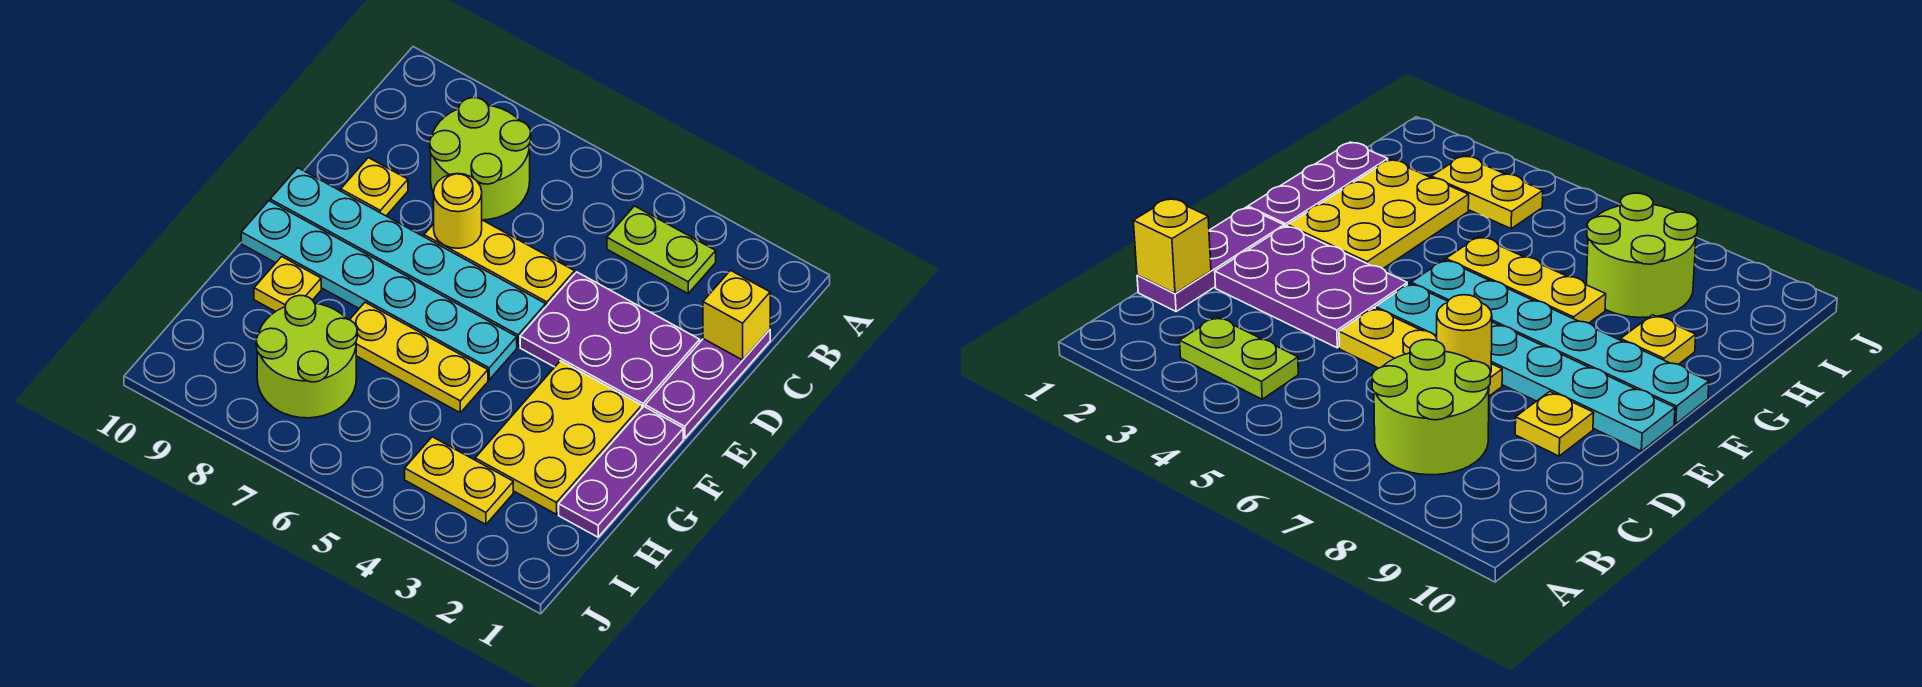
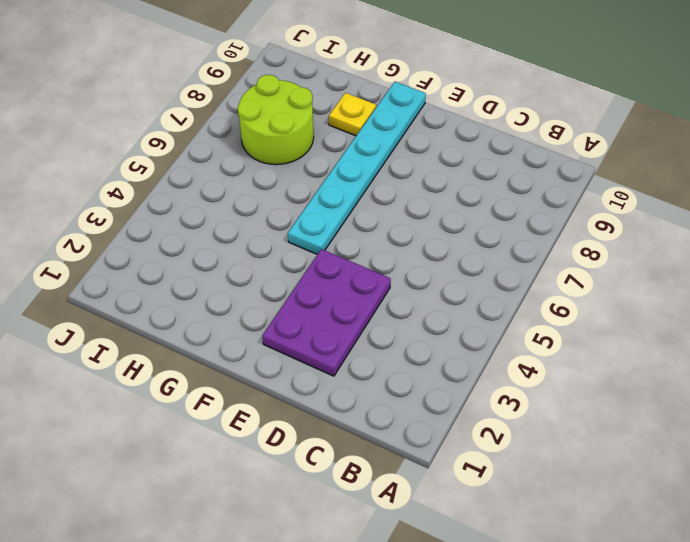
none -> lime plate B3:B4 level 1
none -> lime round brick B7:C8 level 1
none -> purple plate C1:E1 level 1

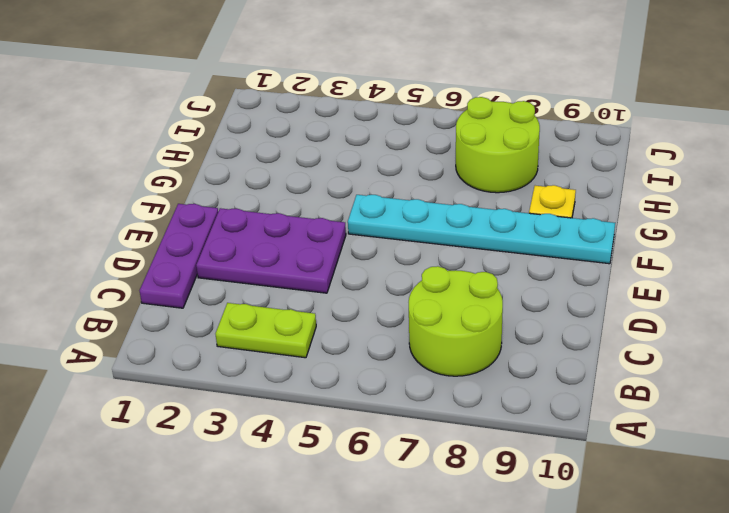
none -> yellow plate D5:D7 level 1
none -> yellow plate D9 level 1
none -> cyan plate E5:E10 level 1

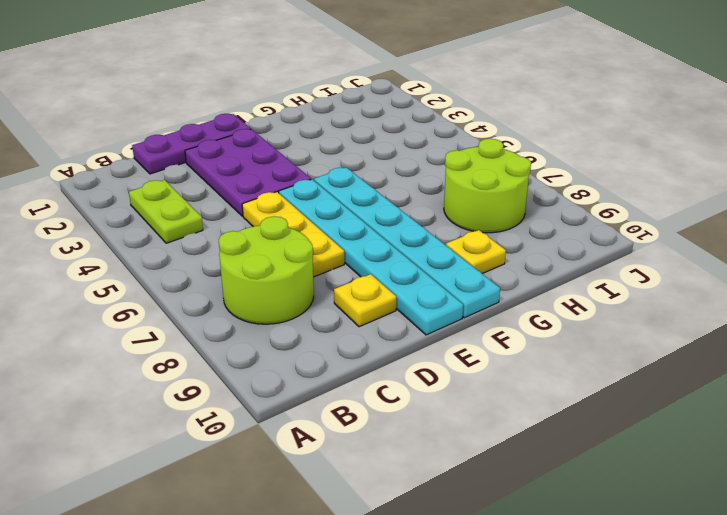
none -> purple plate F1:H1 level 1
none -> yellow plate F2:H3 level 1
none -> yellow plate G5:G7 level 1

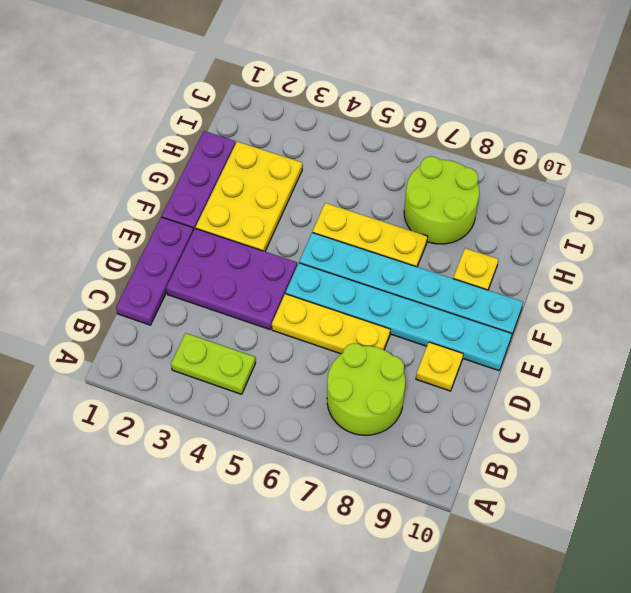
none -> yellow plate I3:I4 level 1
none -> yellow brick C1 level 2
none -> yellow round brick D7 level 2

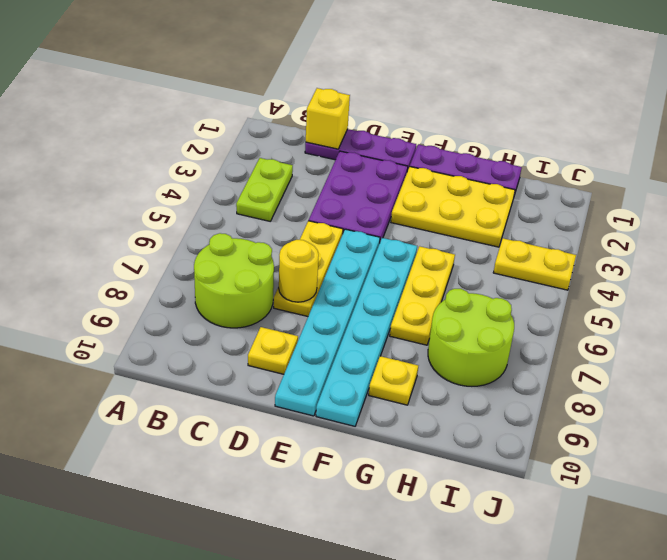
yellow plate I4:J4 level 1 -> yellow plate I3:I4 level 1

